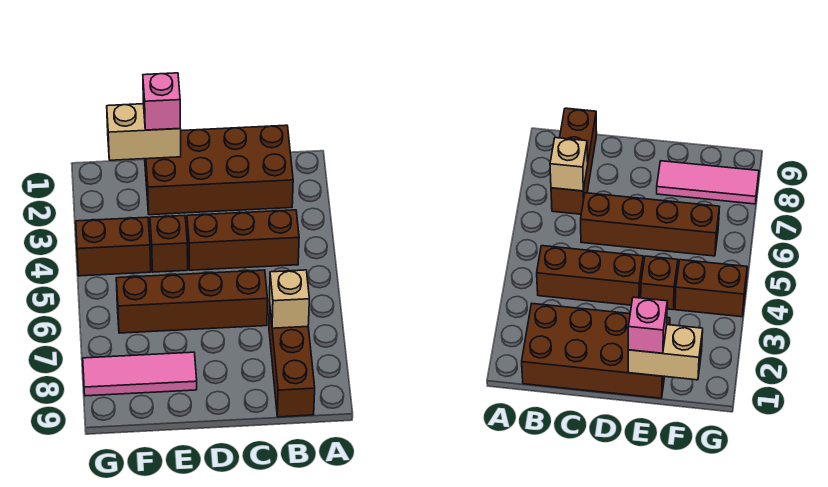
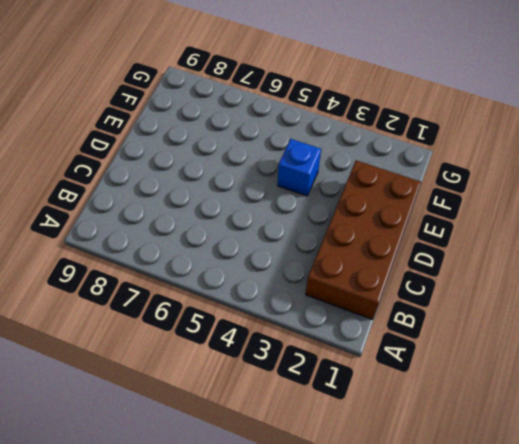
blue brick E4 level 1 -> brown brick E4 level 1
none -> brown brick B4:D4 level 1
none -> brown brick B7:B9 level 1

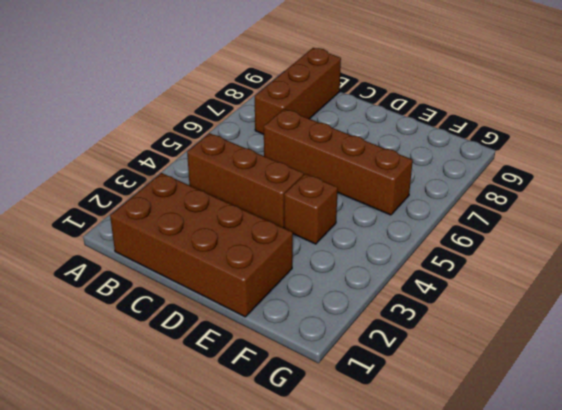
none -> pink tile E8:G8 level 1
none -> brown brick F4:G4 level 1

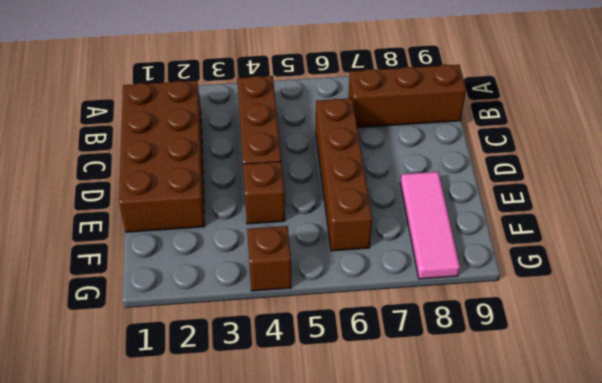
brown brick G4 level 1 -> brown brick F4:G4 level 1
none -> tan brick B7 level 2
none -> tan brick E1:F1 level 2

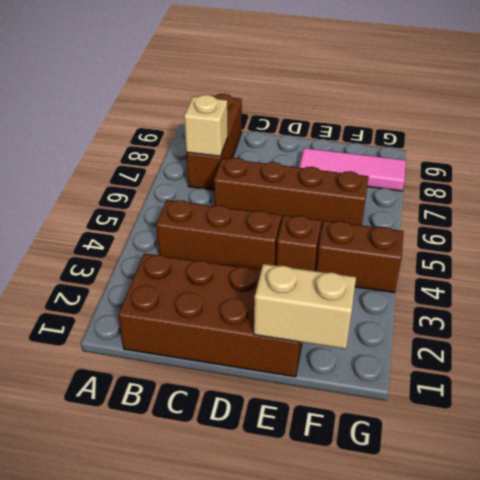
none -> pink brick E1 level 3

